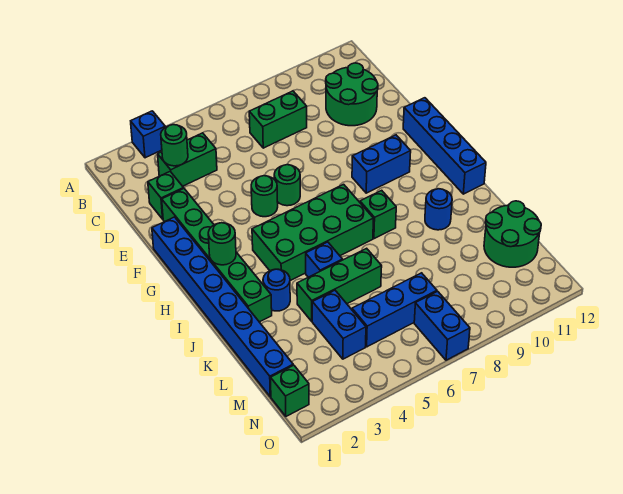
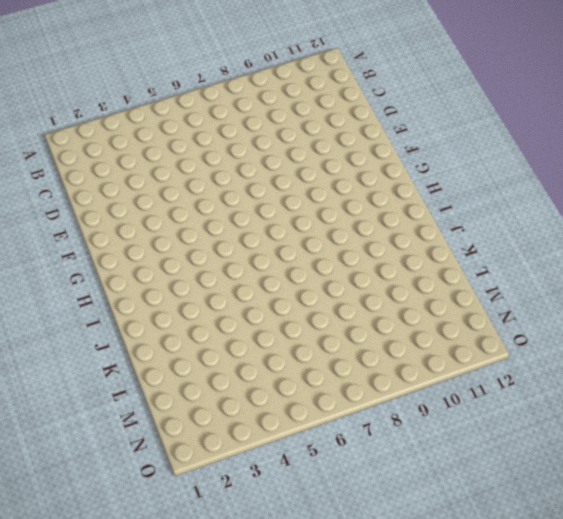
none -> blue brick A3 level 1
none -> green brick C3:C4 level 1
none -> green brick C7:C8 level 1

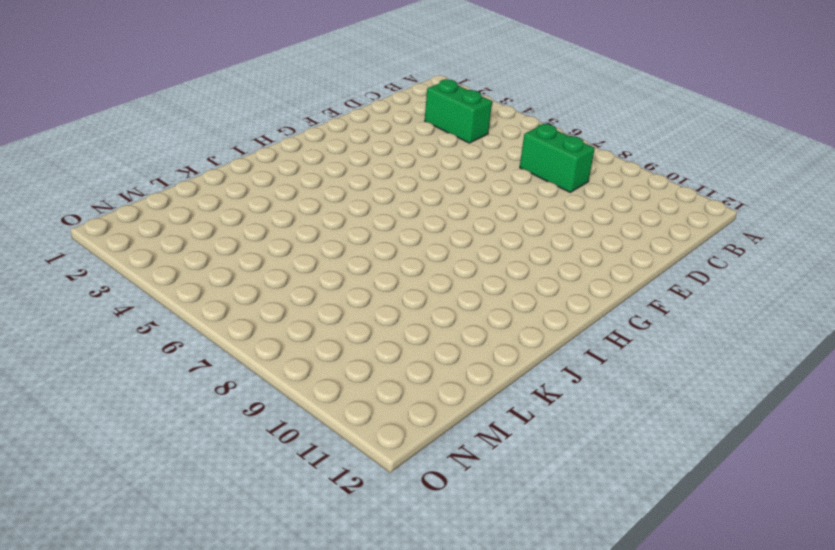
none -> blue brick A3 level 1
none -> green round brick C10:D11 level 1
none -> green brick D2 level 1

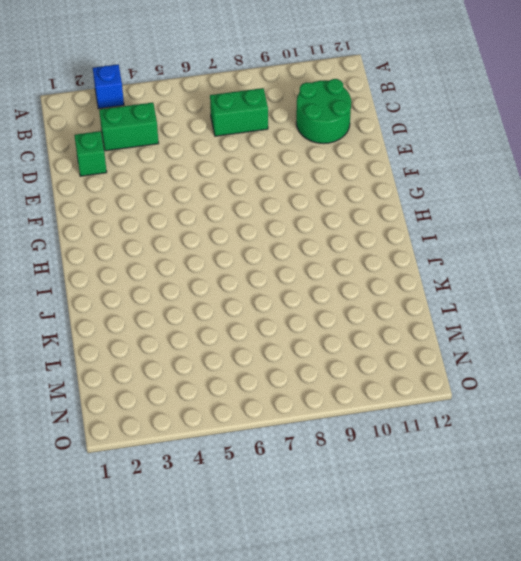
none -> green brick E2:J2 level 1
none -> blue brick F1:M1 level 1
none -> green round brick F5 level 1

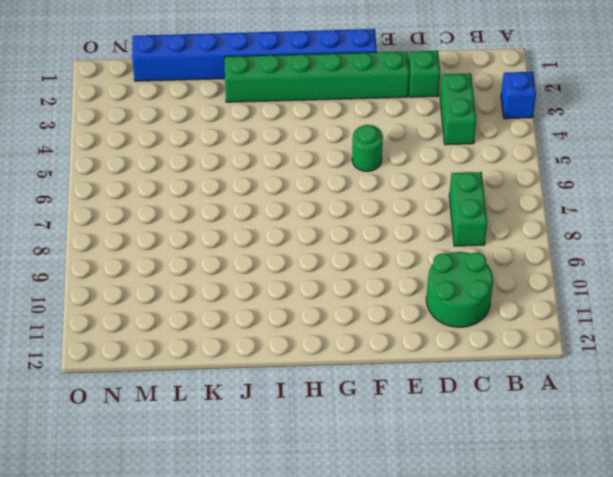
none -> green round brick F6 level 1
none -> blue brick F12:I12 level 1
none -> blue brick G9:G10 level 1

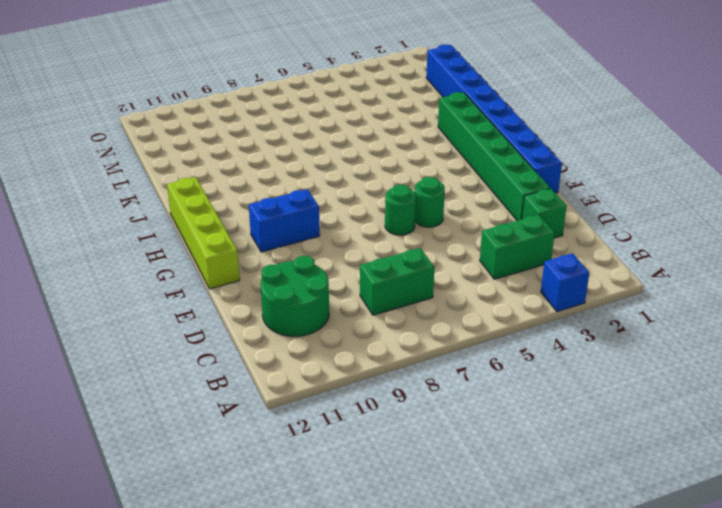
lime brick F12:I12 level 1 -> blue brick F12:I12 level 1
none -> green brick H4:I7 level 1
none -> green brick I8 level 1
none -> blue round brick J3 level 1

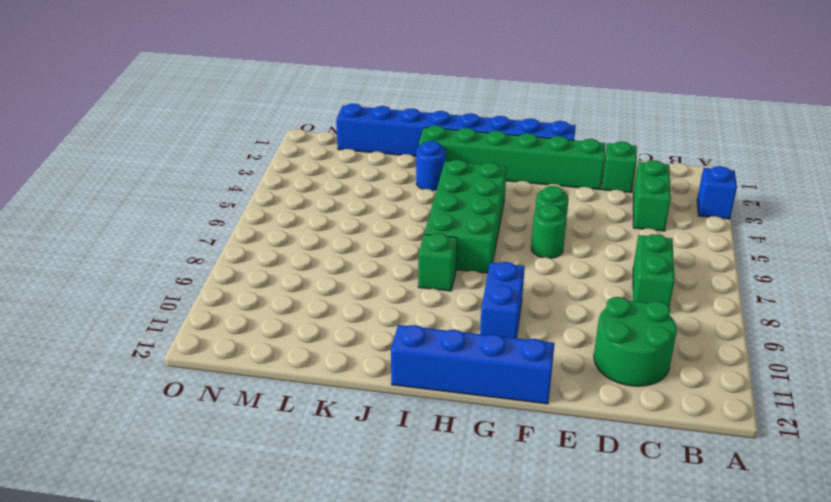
none -> blue brick J5 level 1
none -> blue round brick J10 level 1
none -> green brick K4:K6 level 1

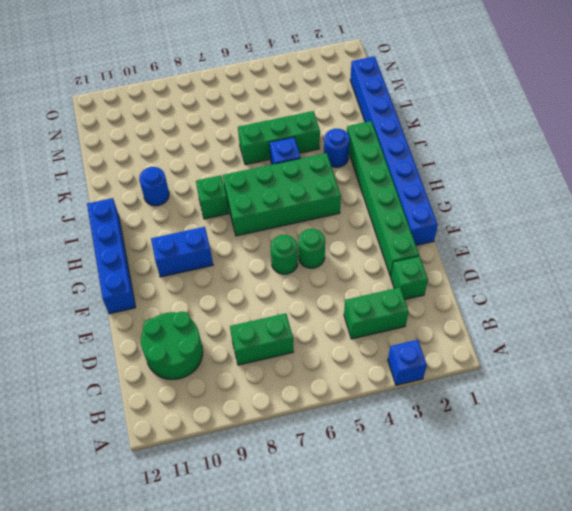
none -> blue brick L4:M4 level 1
none -> green round brick L11:M12 level 1
none -> blue brick M5:M7 level 1

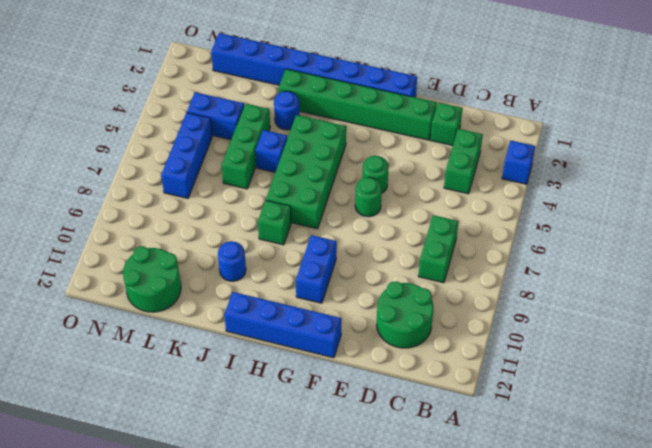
none -> green brick N1 level 1
none -> blue brick N7:O7 level 1
none -> green round brick C3 level 2

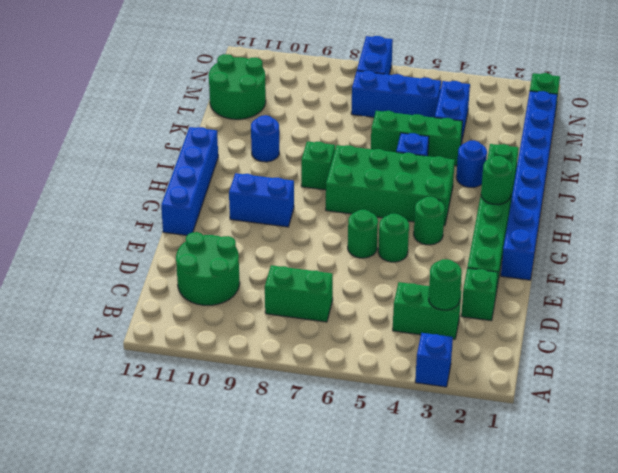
green round brick G4 level 1 -> none

